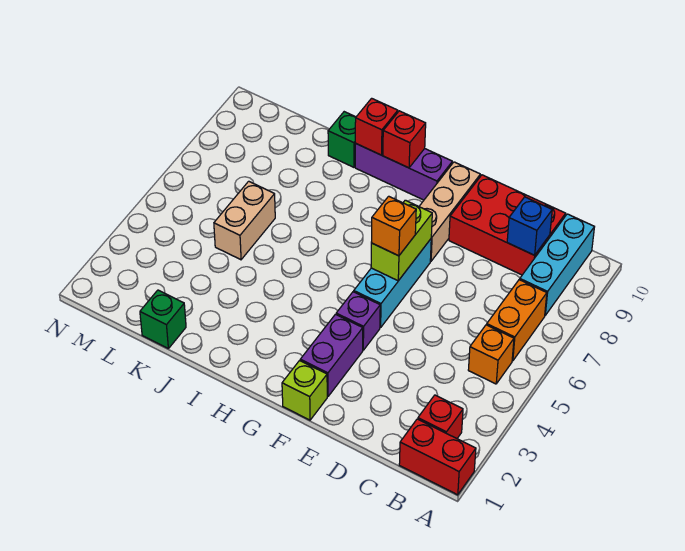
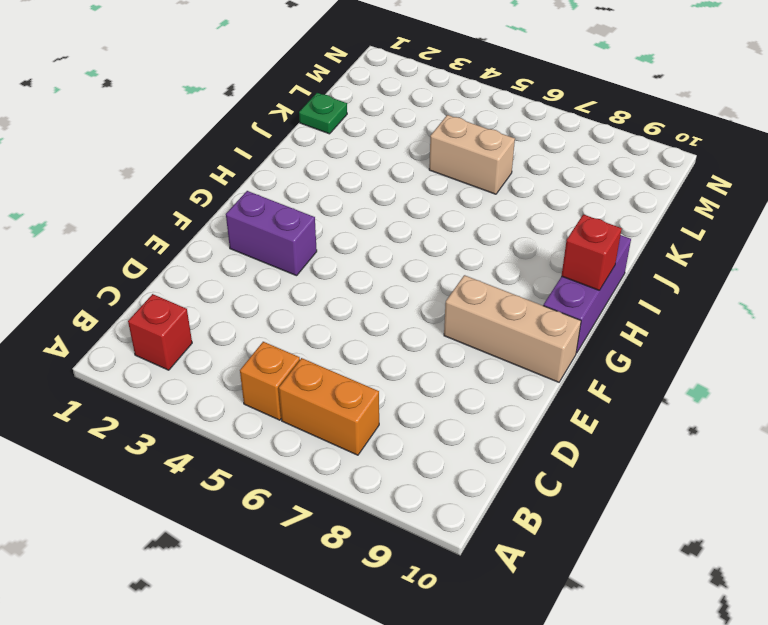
green plate K1 level 1 -> green brick K1 level 1
none -> red brick A1:B1 level 1
none -> cyan brick B8:B10 level 1
none -> red brick C9:E10 level 1

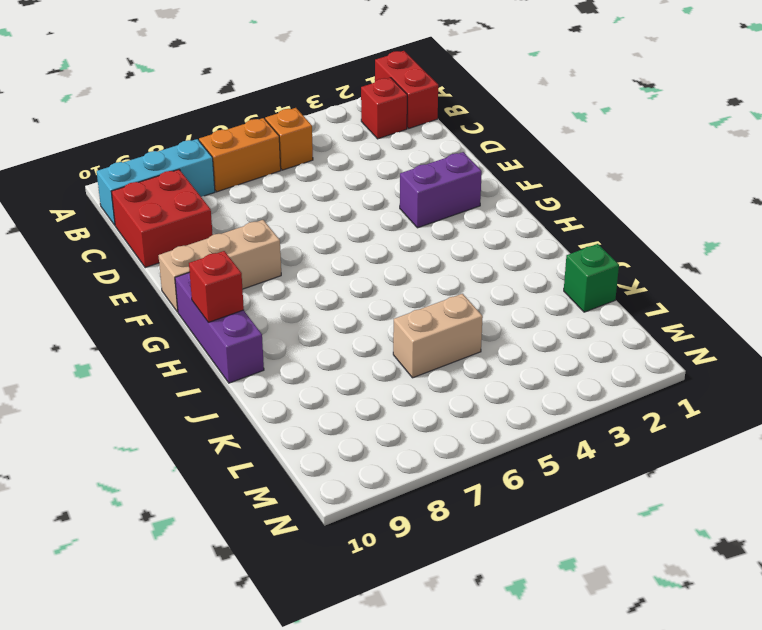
red brick C9:D10 level 1 -> red brick C9:E10 level 1
none -> lime brick F1 level 1
none -> purple brick F4 level 1
none -> cyan brick F5:F7 level 1

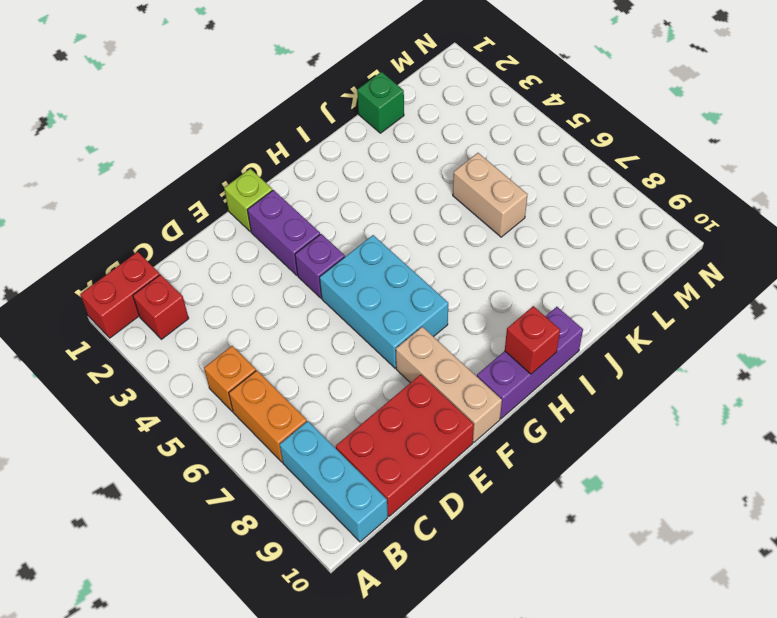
cyan brick F5:G7 level 1 -> cyan brick F5:F7 level 1
none -> green brick J10 level 1
none -> blue brick C9 level 2
none -> lime brick F6:F7 level 2

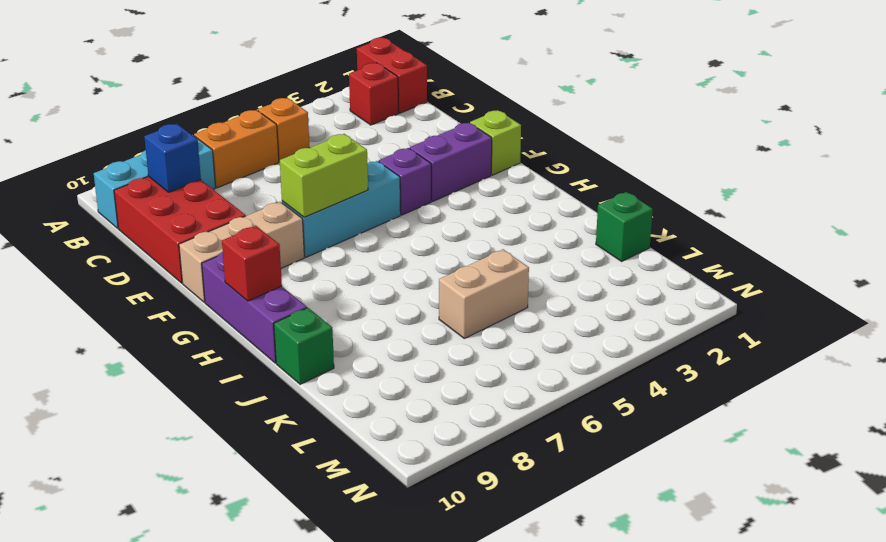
none -> red brick I10 level 2
none -> orange brick F6 level 3

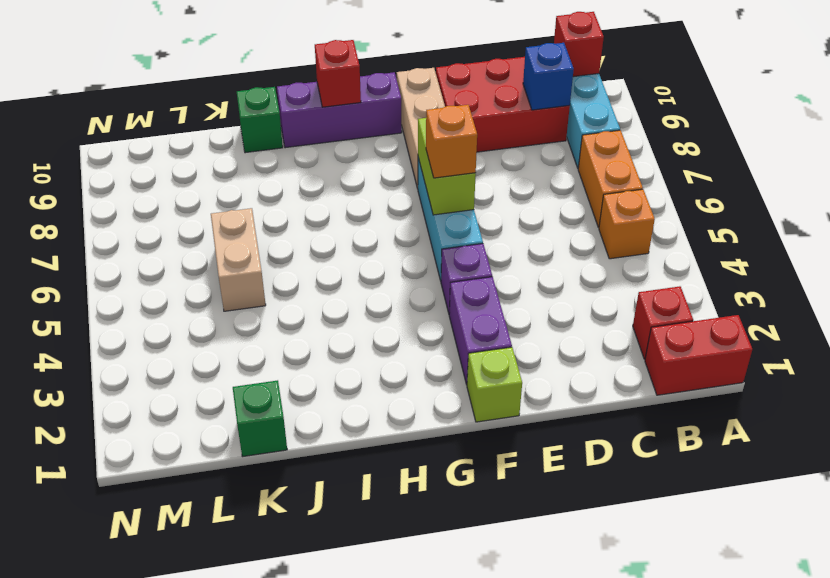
red brick B10 level 2 -> red brick I10 level 2

